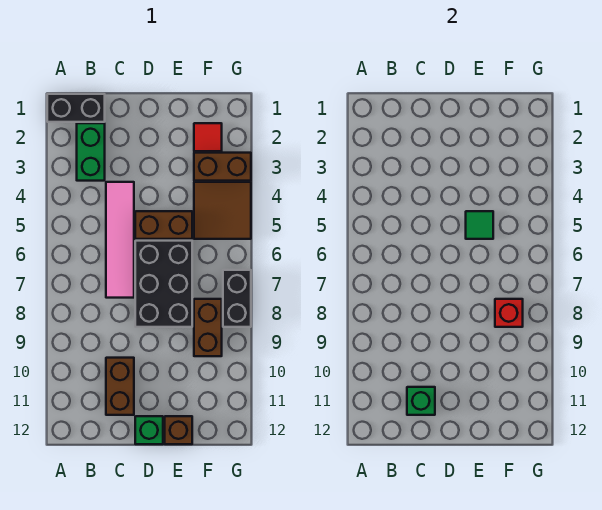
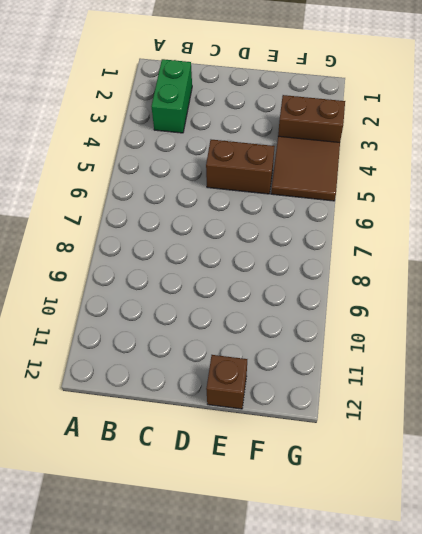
none -> black brick A1:B1 level 1
none -> pink tile C4:C7 level 1
none -> brown brick C10:C11 level 1

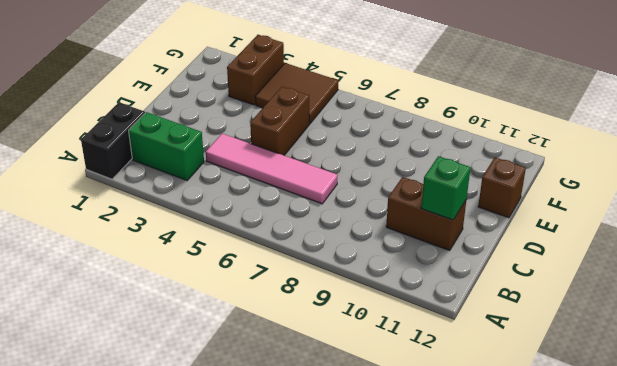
none -> black brick D6:E8 level 1
none -> green brick D12 level 1
none -> red tile F2 level 1

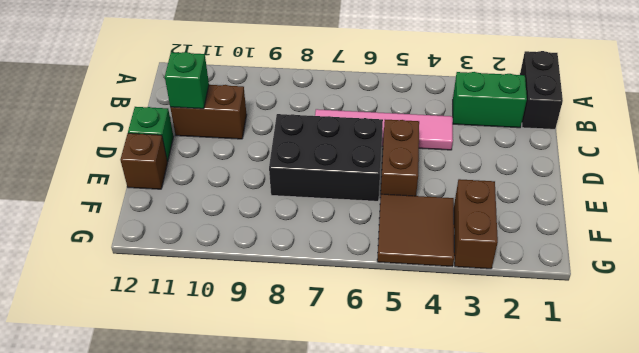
none -> red tile F2 level 1
none -> brown brick F8:F9 level 1
none -> black brick G7:G8 level 1

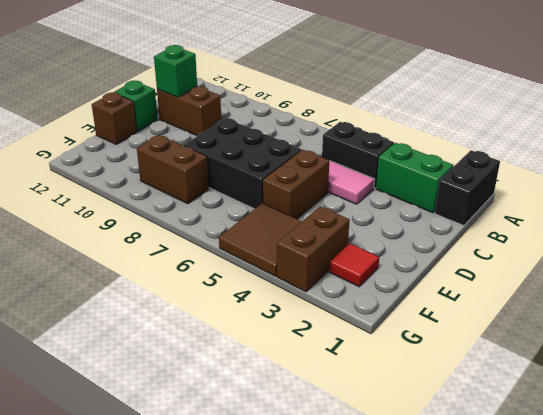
black brick B4:B5 level 1 -> black brick G7:G8 level 1
none -> green tile E5 level 2
none -> red brick F8 level 2

